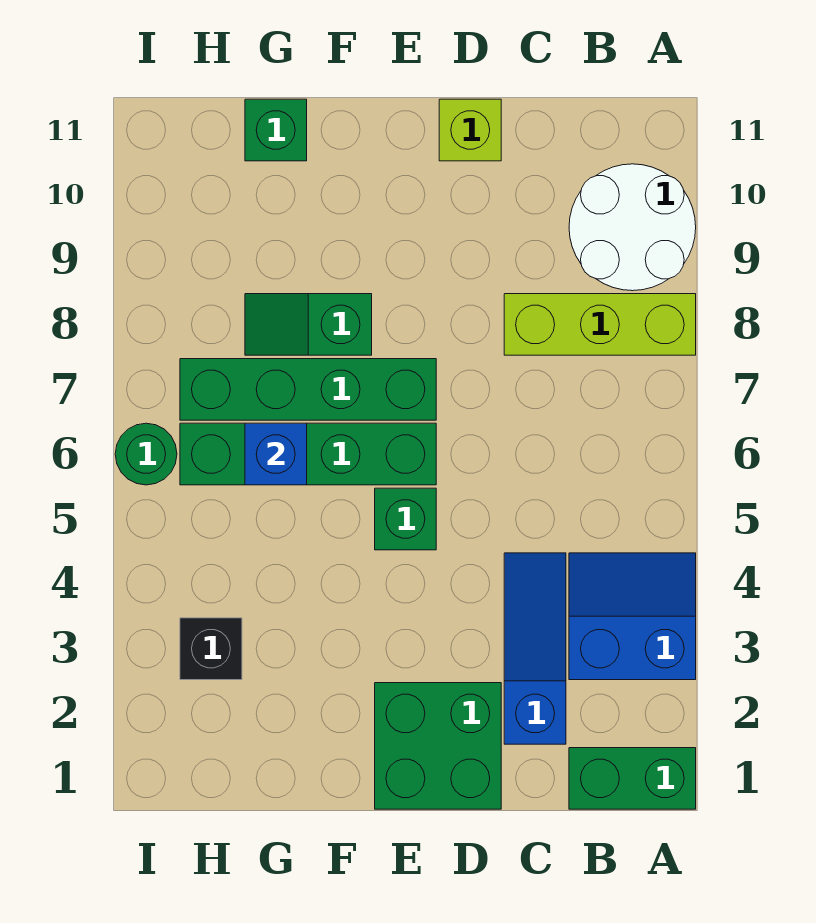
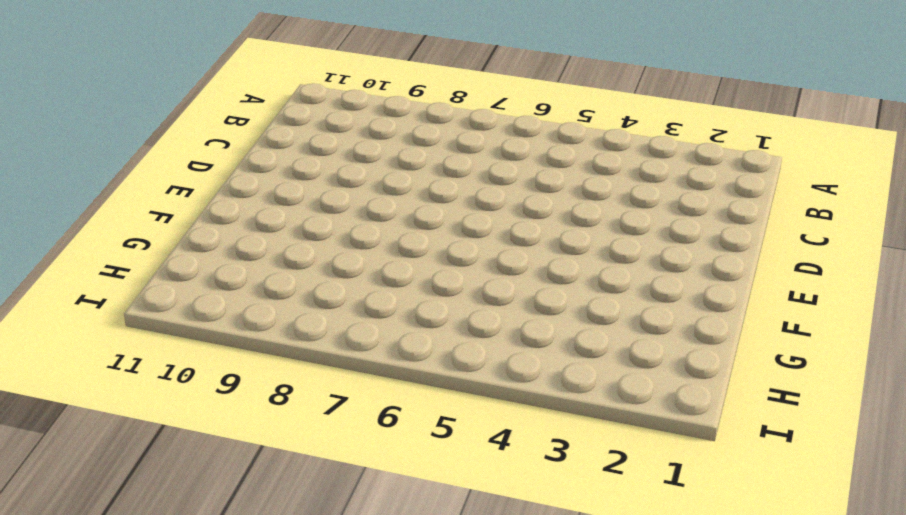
none -> green brick A1:B1 level 1
none -> blue slope A3:B4 level 1 top 3
none -> lime brick A8:C8 level 1

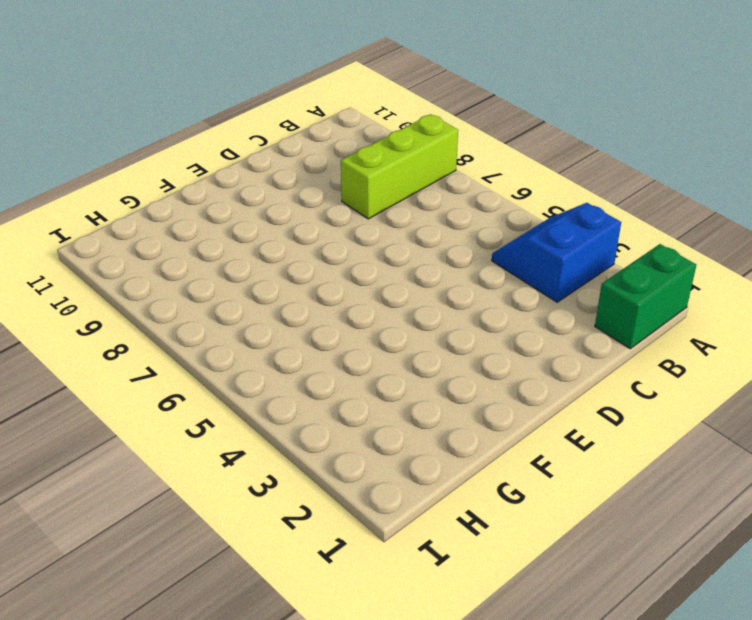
none -> white round brick A9:B10 level 1
none -> blue slope C2:C4 level 1 top 2
none -> green brick D1:E2 level 1

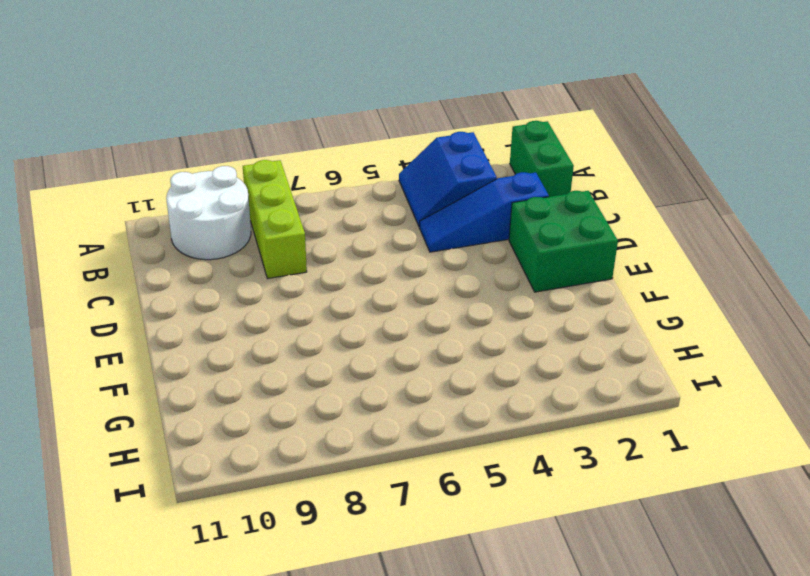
none -> lime brick D11 level 1
none -> green brick E5 level 1
none -> green brick E6:H6 level 1

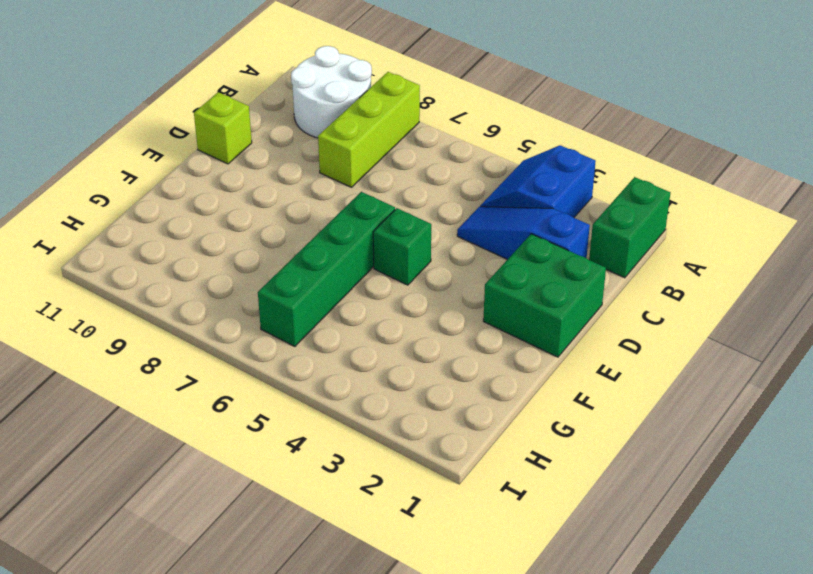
none -> green brick E7:H7 level 1
none -> green slope F8:G8 level 1 top F
none -> green brick G11 level 1

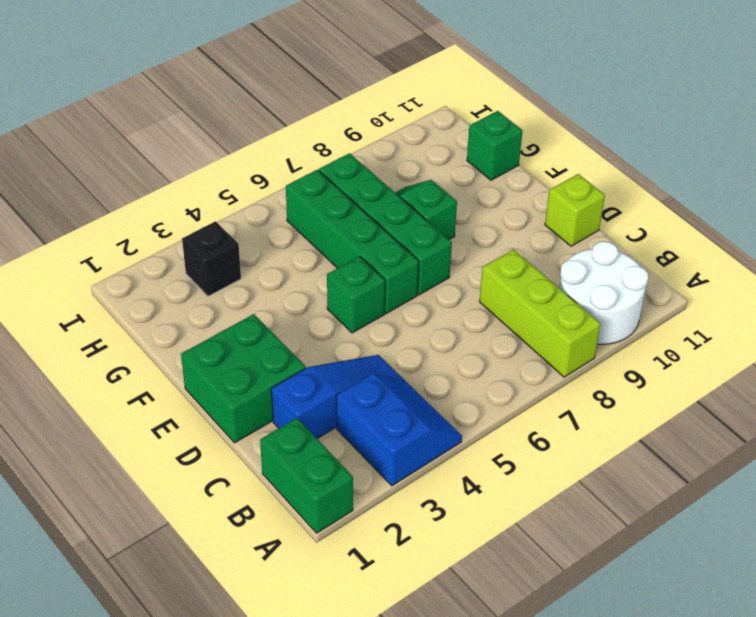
none -> green round brick I6 level 1
none -> blue brick G6 level 2

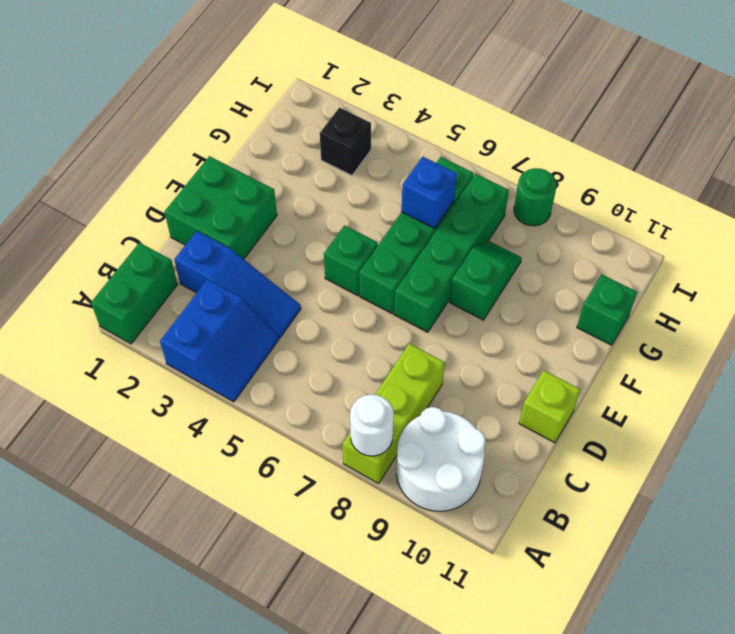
white round brick A8 level 2 -> none
green round brick I8 level 1 -> green round brick I6 level 1

